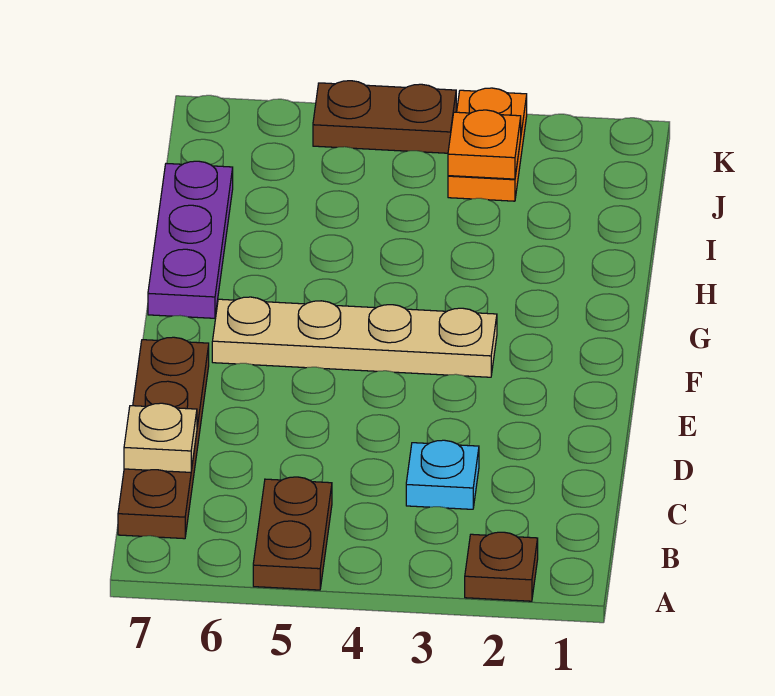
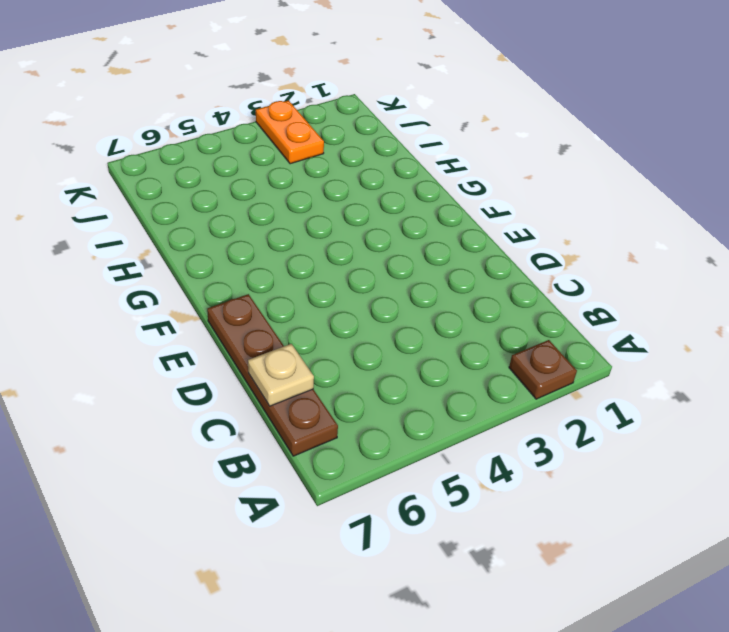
none -> brown plate A5:B5 level 1
none -> cyan plate C3 level 1

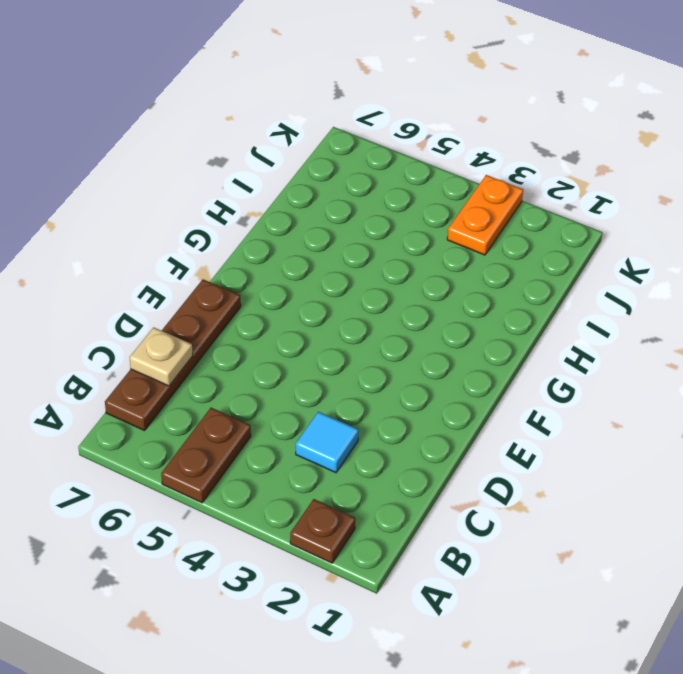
cyan tile C3 level 1 -> cyan plate C3 level 1
none -> tan plate F3:F6 level 1
none -> purple plate G7:I7 level 1

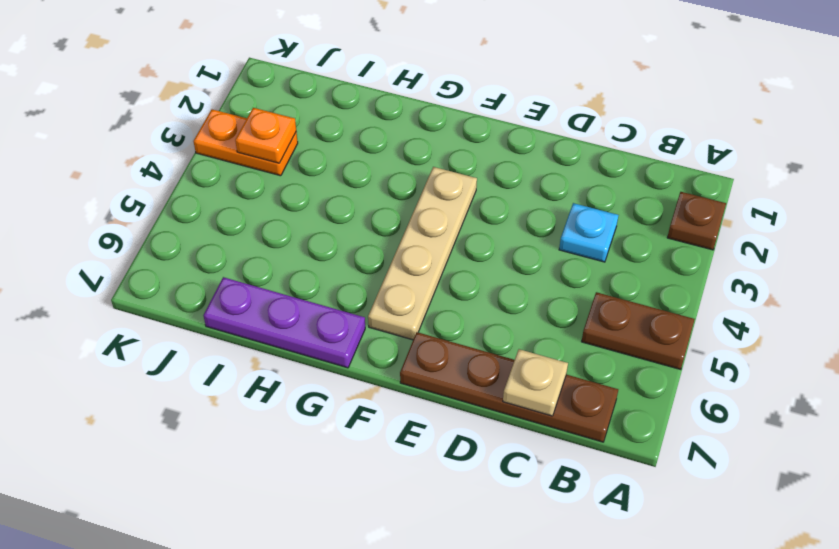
none -> brown plate K4:K5 level 1

